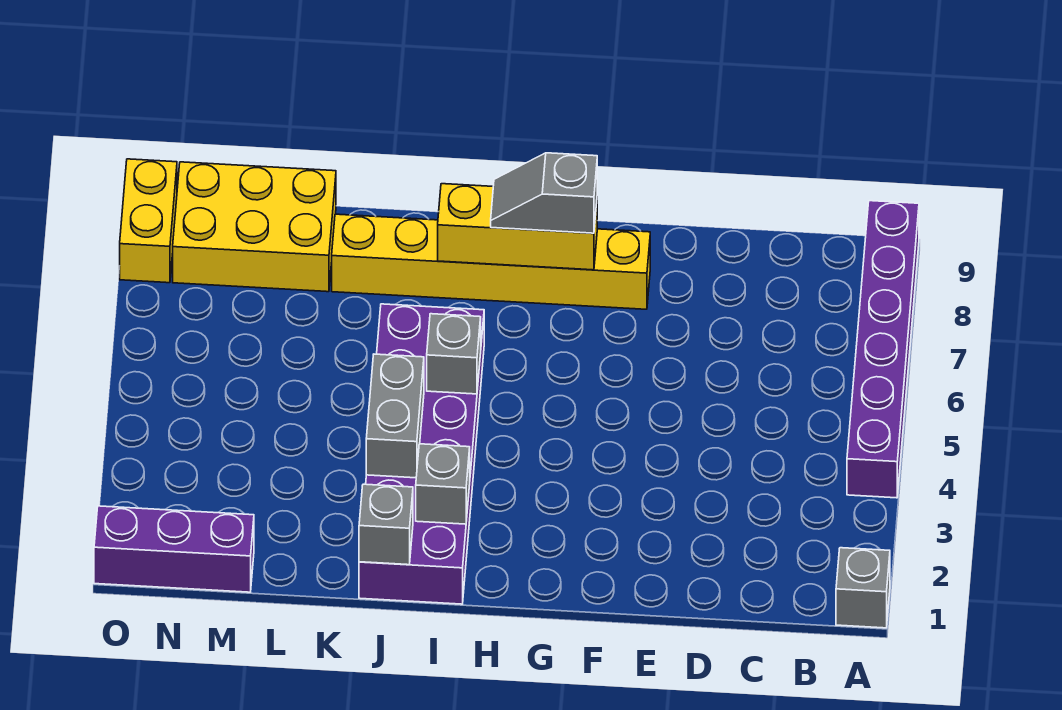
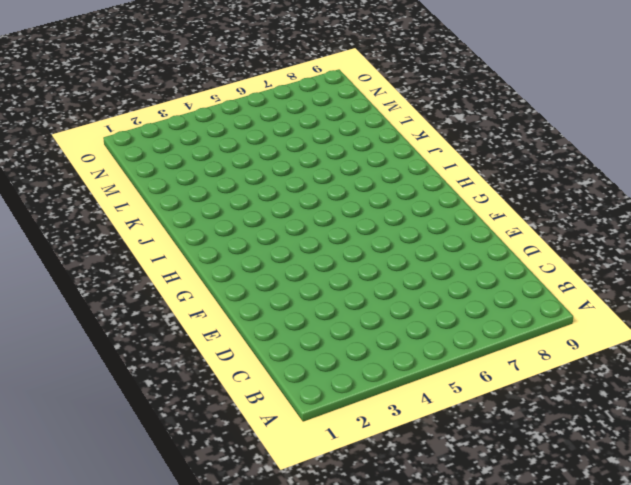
none -> grey brick A1 level 1
none -> purple brick A4:A9 level 1
none -> yellow brick F8:K8 level 1

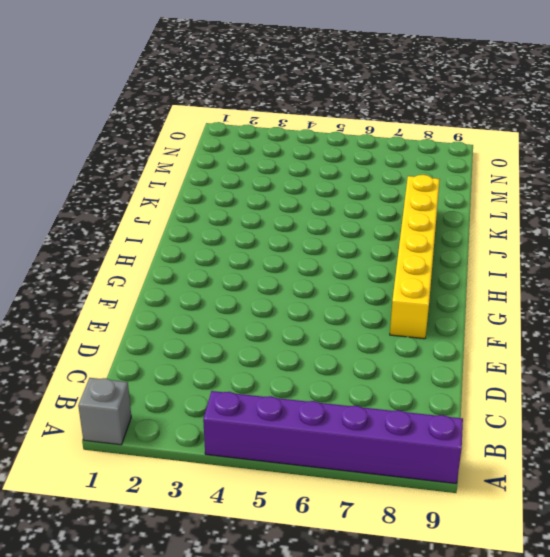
none -> purple brick I1:J6 level 1
none -> yellow brick L8:N9 level 1
none -> purple brick M1:O1 level 1

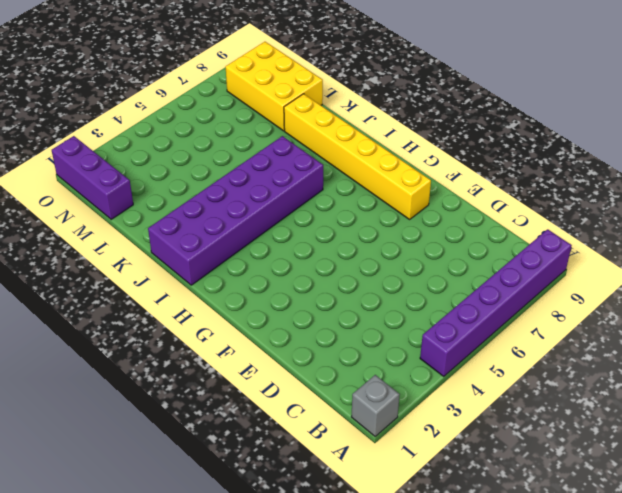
none -> yellow brick O8:O9 level 1
none -> yellow brick G8:I8 level 2
none -> grey brick I2 level 2

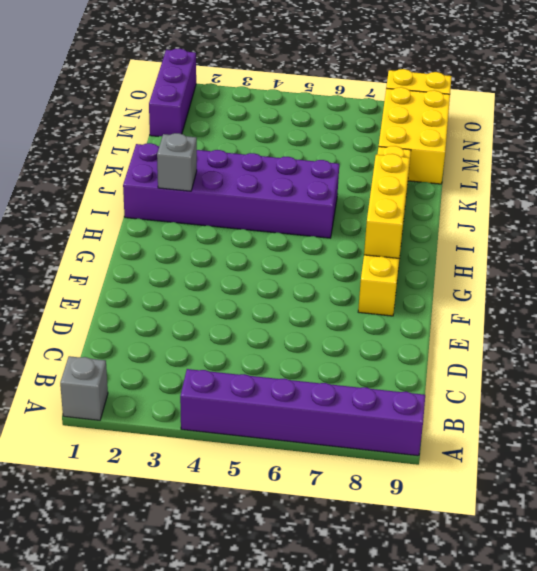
none -> grey brick I5 level 2
none -> grey brick J1 level 2
none -> grey brick J3:J4 level 2

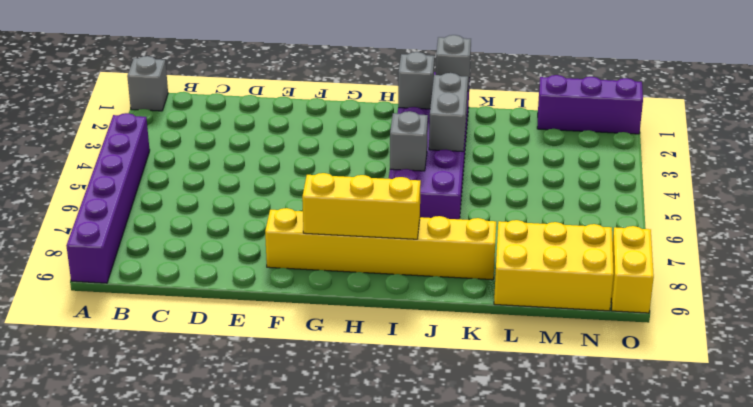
none -> grey slope G8:H8 level 3 top G

